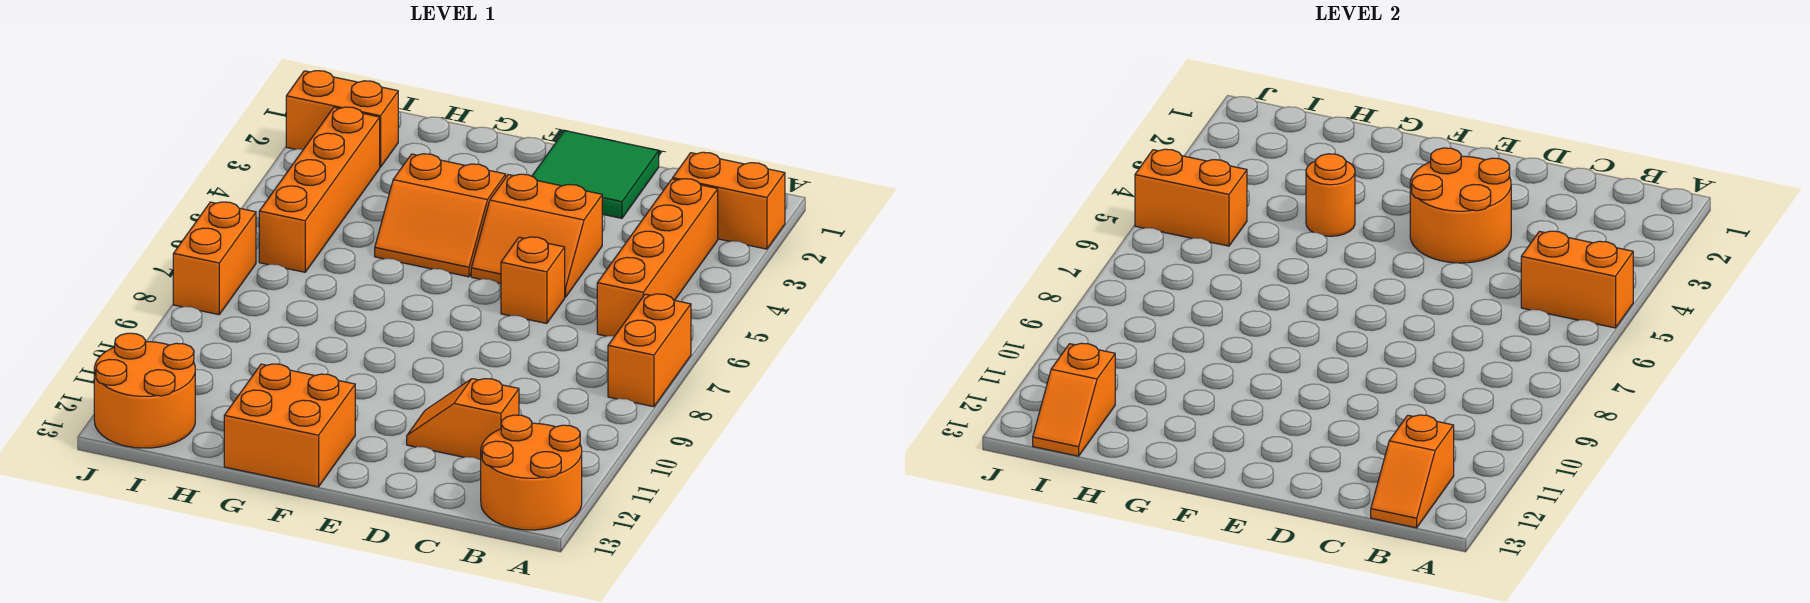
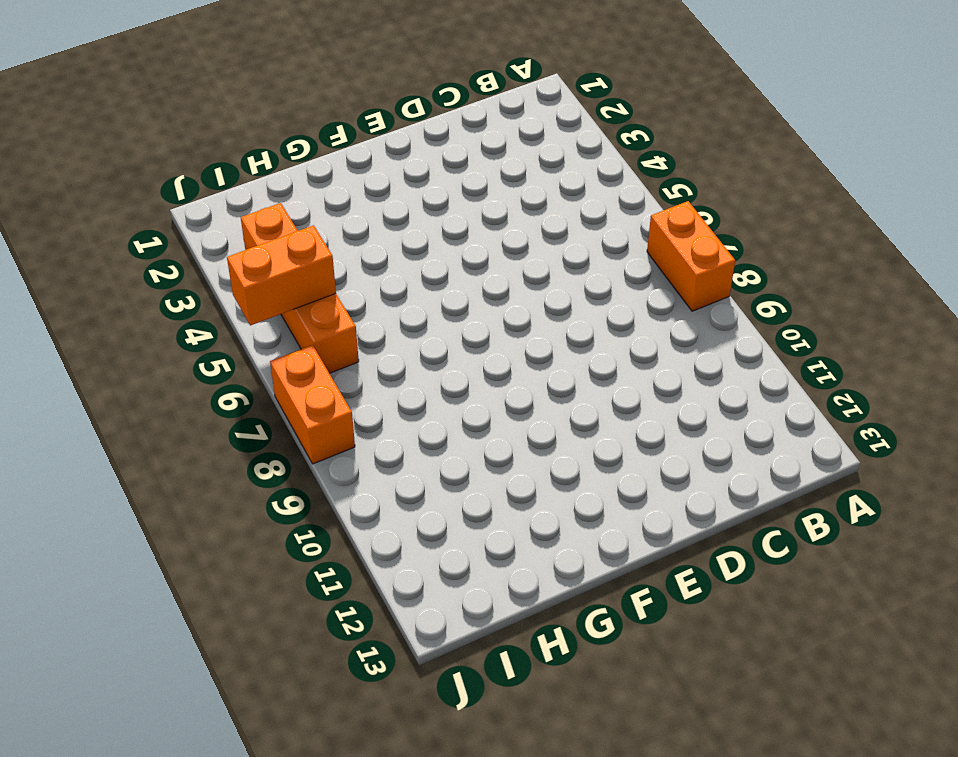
none -> orange brick A2:B2 level 1
none -> orange round brick A12:B13 level 1
none -> orange brick B3:B6 level 1

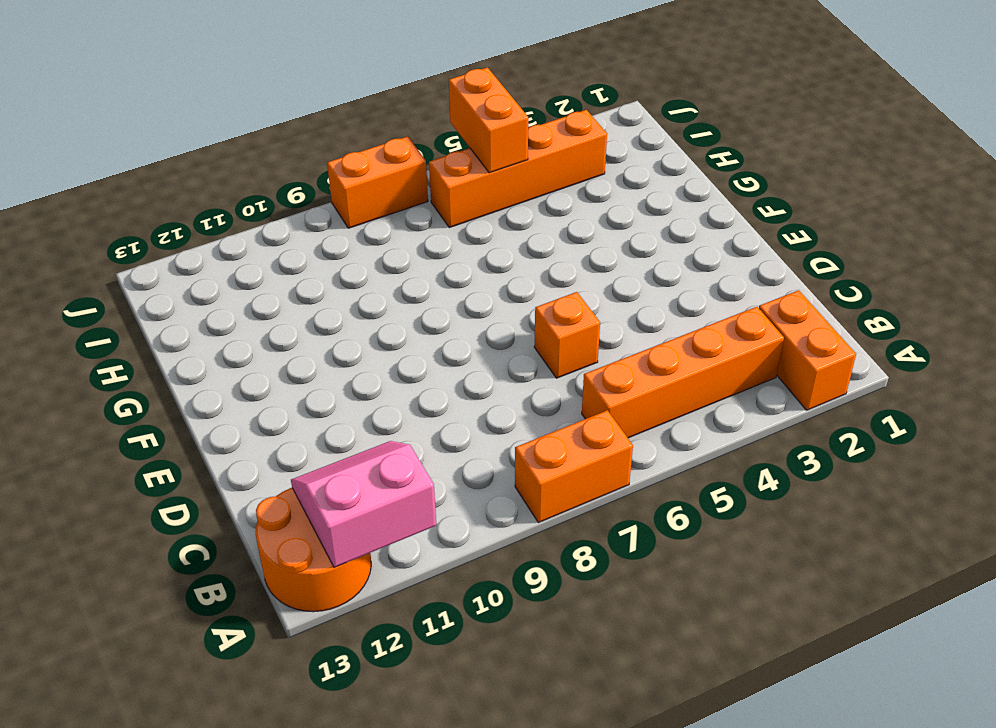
pink slope A11:B12 level 2 top A -> orange slope B12:B13 level 2 top 12
none -> orange slope C11:D11 level 1 top C
none -> green tile D1:E2 level 1
none -> orange slope D4:E5 level 1 top 4

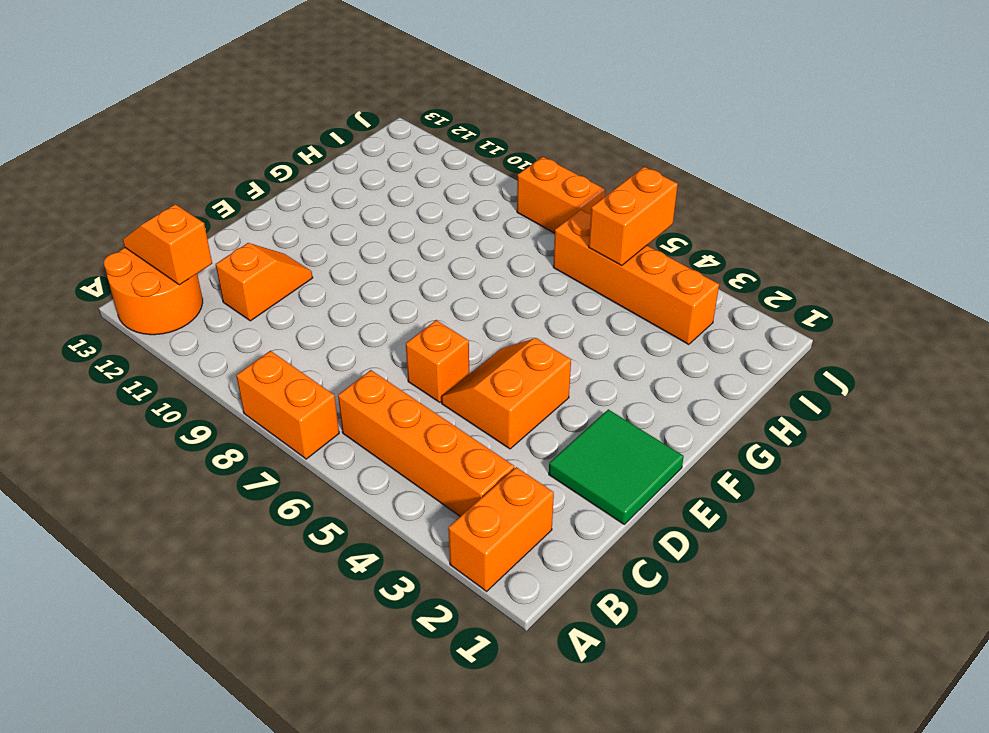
none -> orange slope F4:G5 level 1 top 4
none -> orange brick F12:G13 level 1
none -> orange brick I2:J2 level 1

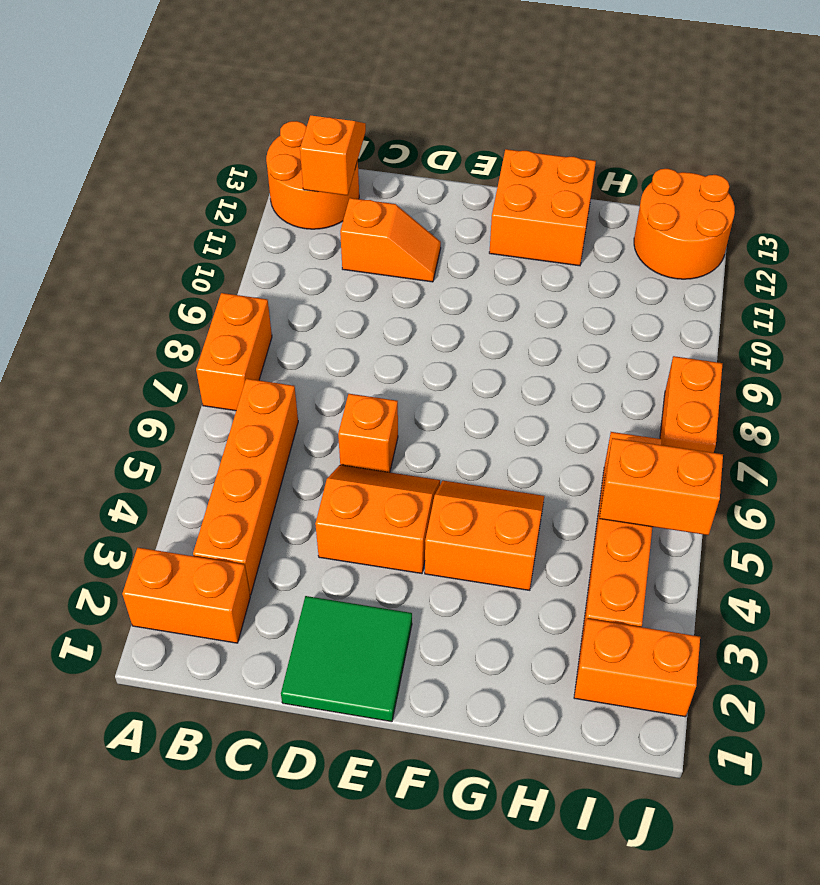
none -> orange brick A5:B5 level 2
none -> orange round brick D3:E4 level 2
none -> orange round brick G4 level 2

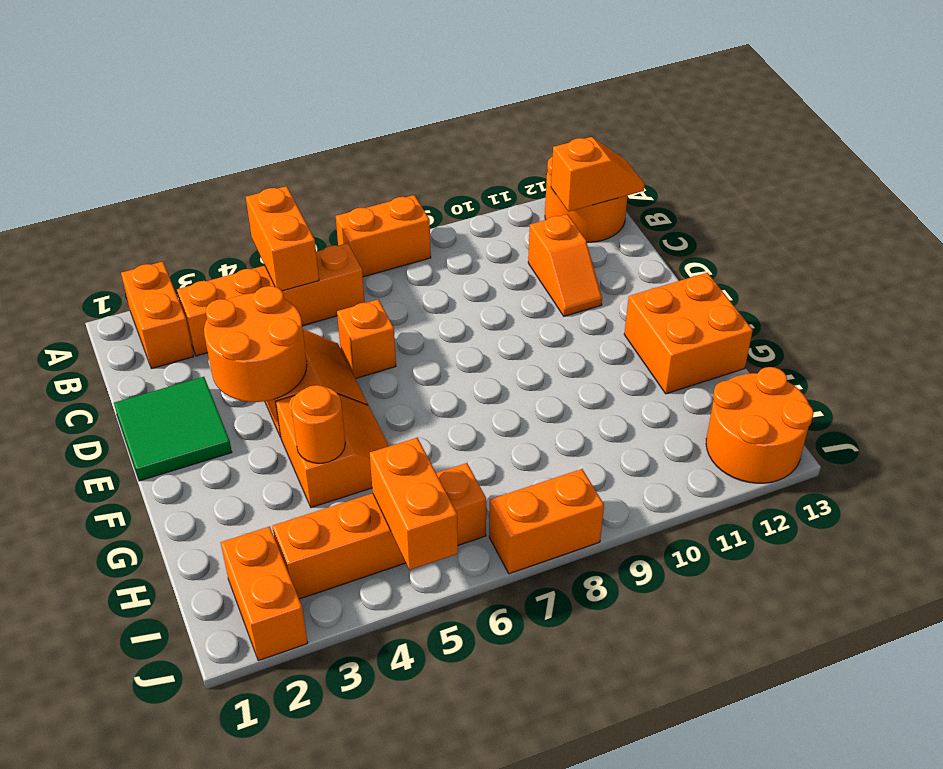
none -> orange slope I12:I13 level 2 top 12

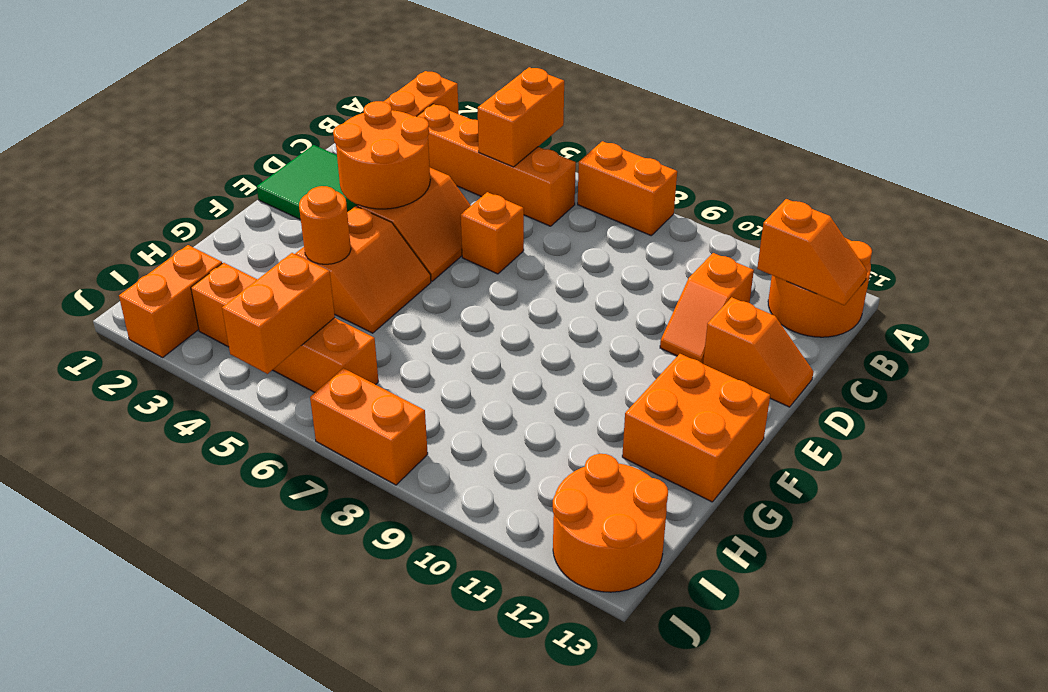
orange slope D12:D13 level 1 top 12 -> orange slope I12:I13 level 2 top 12

